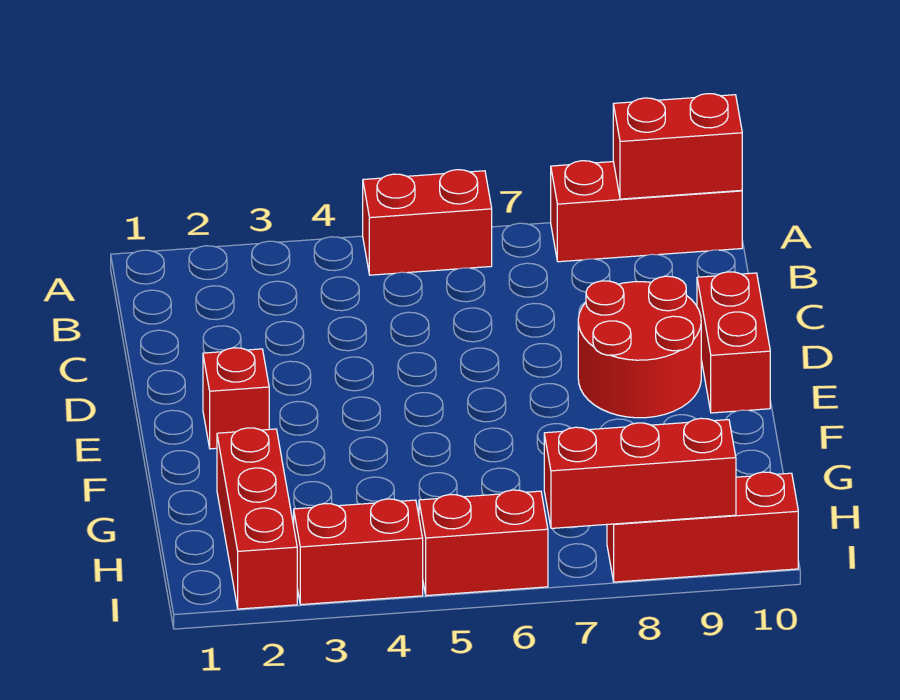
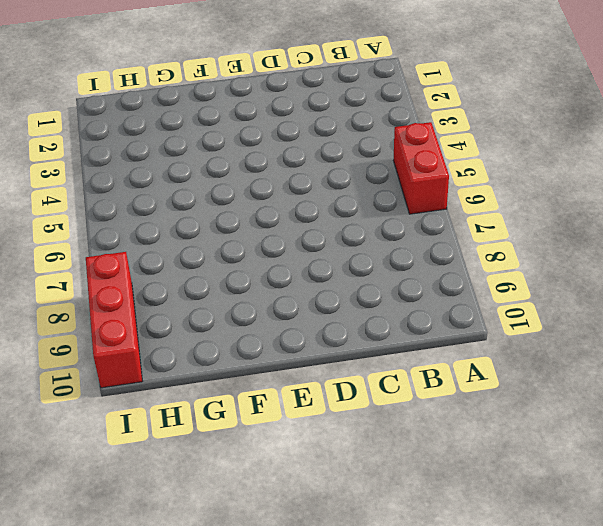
none -> red brick A8:A10 level 1
none -> red round brick D8:E9 level 1

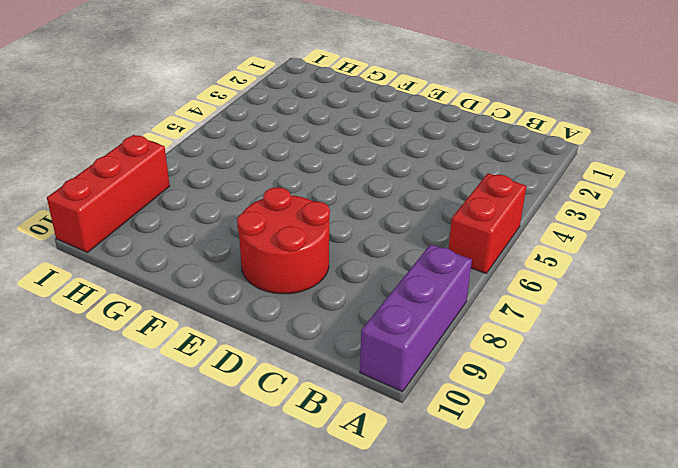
purple brick A8:A10 level 1 -> red brick A8:A10 level 1
none -> red brick D10:E10 level 1
none -> red brick E2 level 1

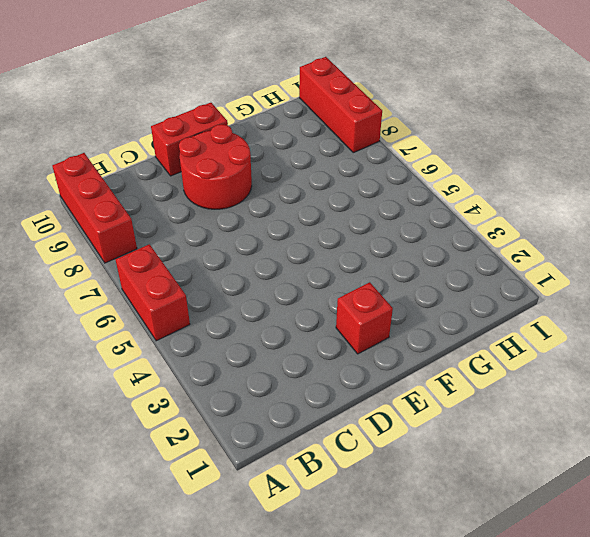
none -> red brick G2:I2 level 1
none -> red brick I3:I4 level 1

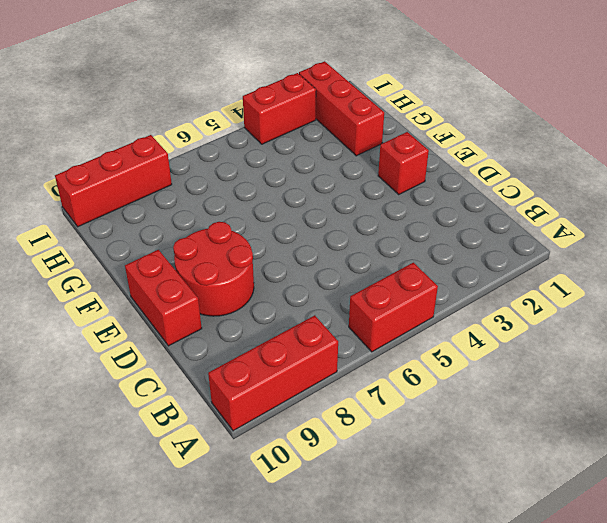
none -> red brick I5:I6 level 1
none -> red brick A9:A10 level 2

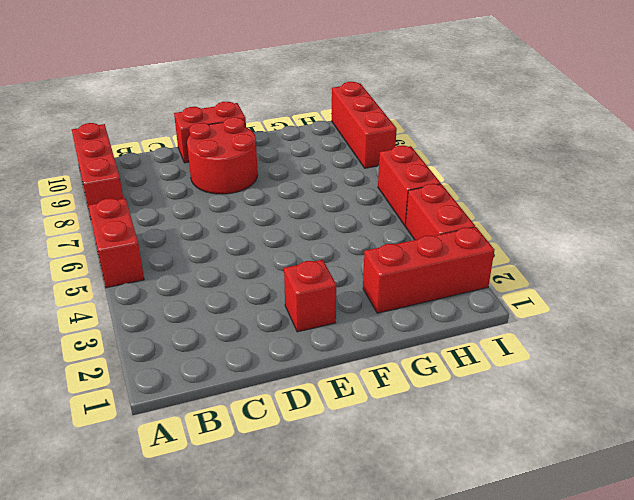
none -> red brick A9:A10 level 2
none -> red brick I7:I9 level 2

